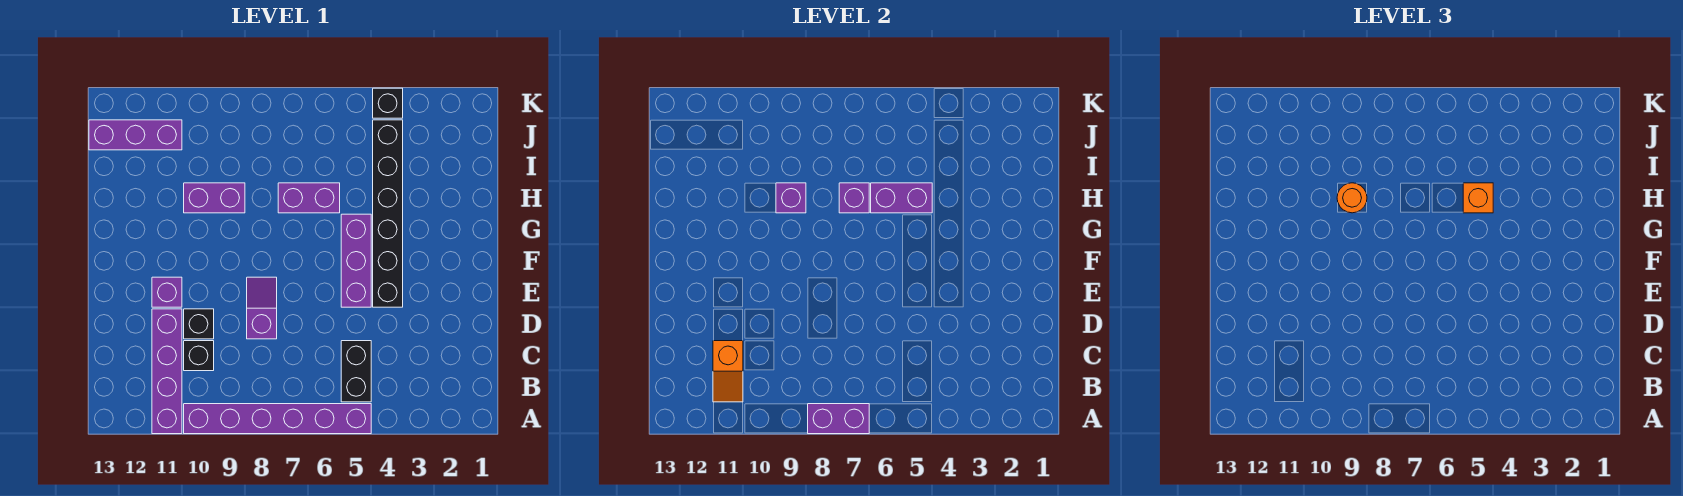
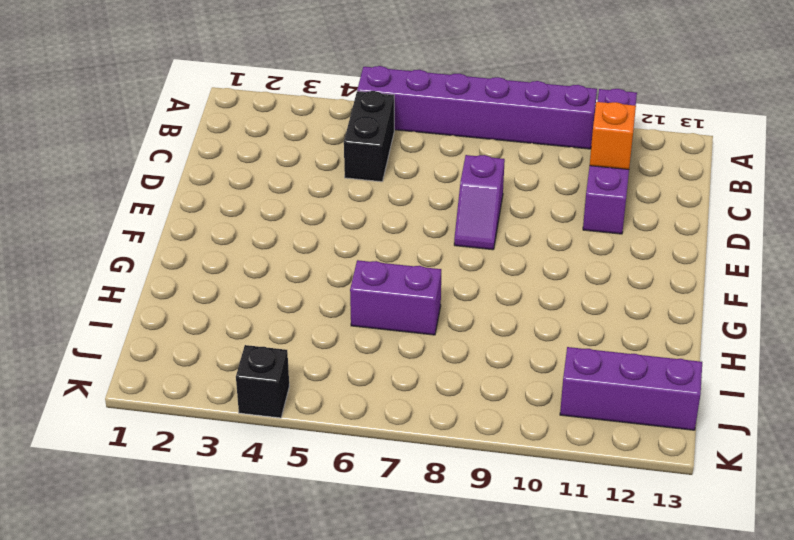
none -> black brick C10 level 1
none -> black brick D10 level 1
none -> black brick E4:J4 level 1

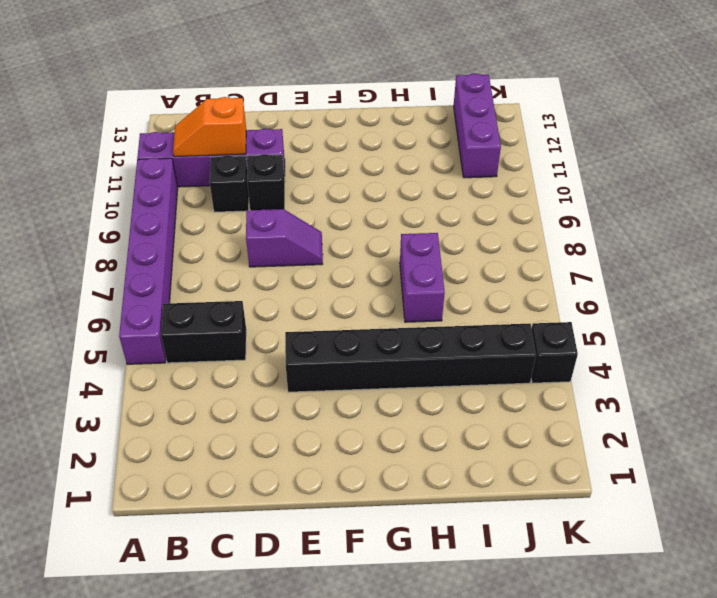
none -> purple brick E5:G5 level 1
none -> purple brick E11 level 1
none -> purple brick H9:H10 level 1

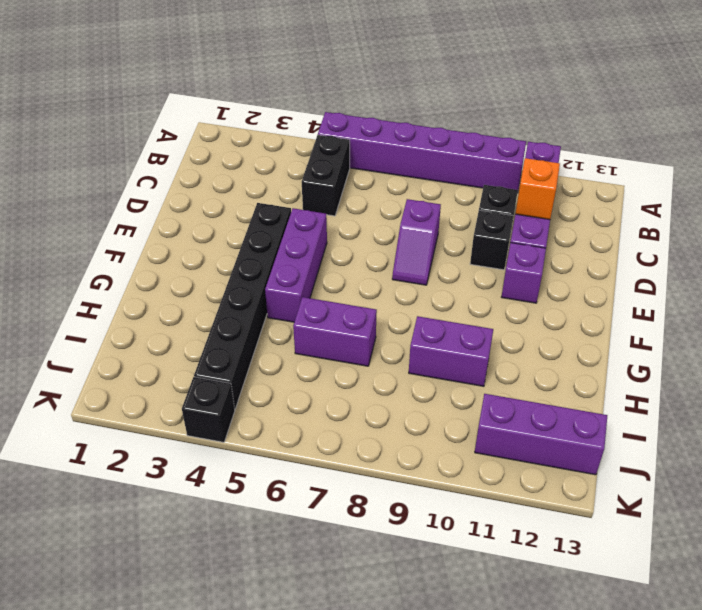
none -> purple brick A7:A8 level 2
none -> purple brick H5:H6 level 2
none -> purple brick H7 level 2

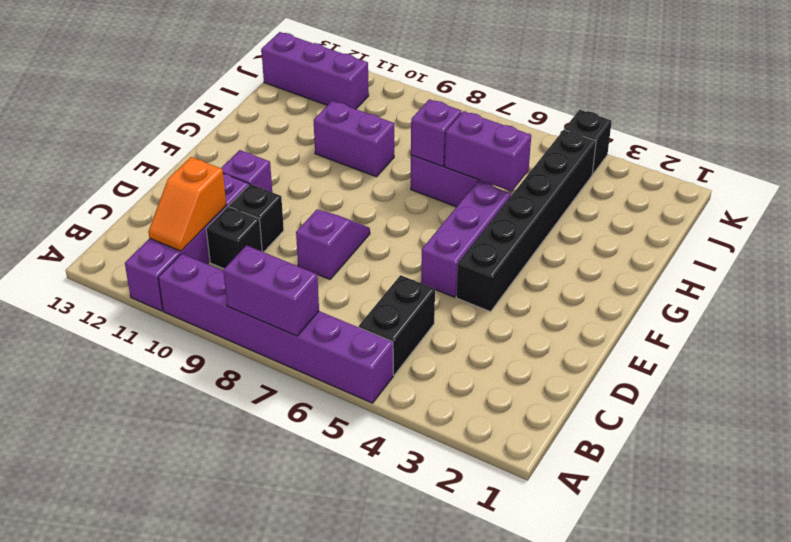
none -> purple brick H9 level 2
none -> orange brick H5 level 3
none -> orange round brick H9 level 3

